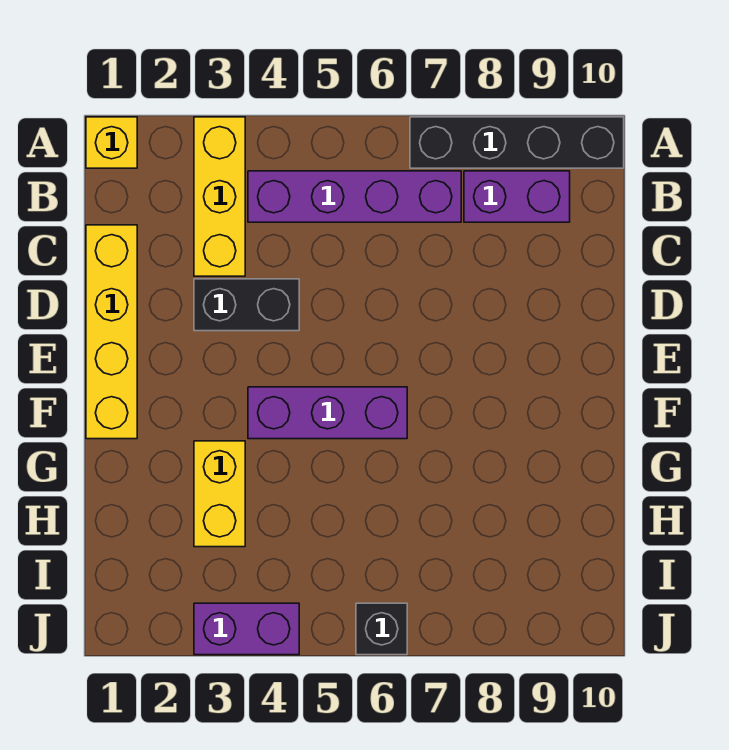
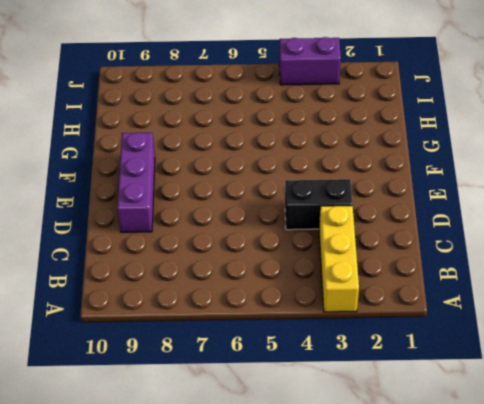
purple brick D9:F9 level 1 -> purple brick F4:F6 level 1
none -> yellow brick A1 level 1
none -> black brick A7:A10 level 1

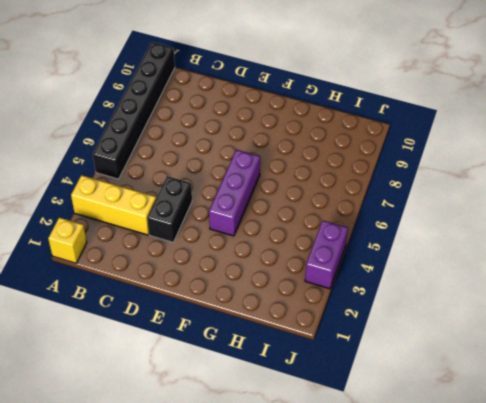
black brick A5:A10 level 1 -> black brick A7:A10 level 1
none -> purple brick B4:B7 level 1
none -> purple brick B8:B9 level 1

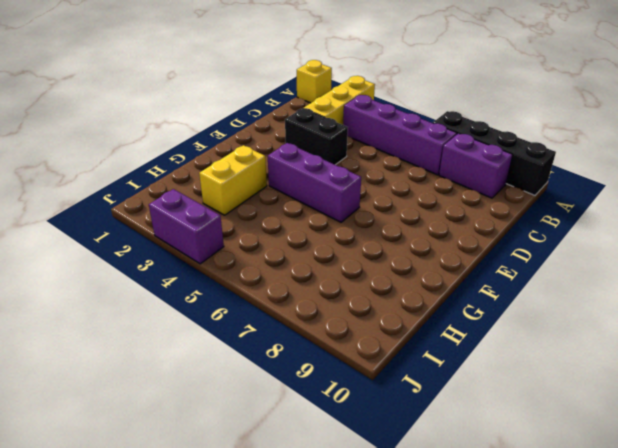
none -> yellow brick C1:F1 level 1
none -> black brick J6 level 1

